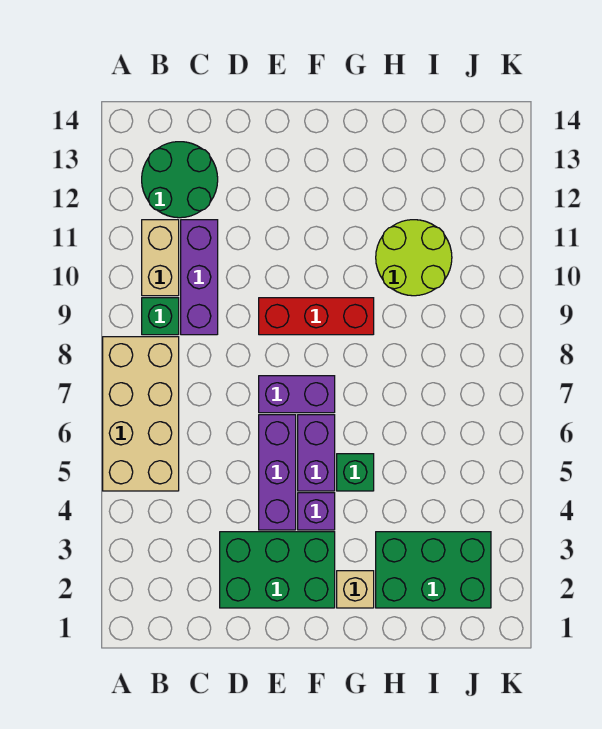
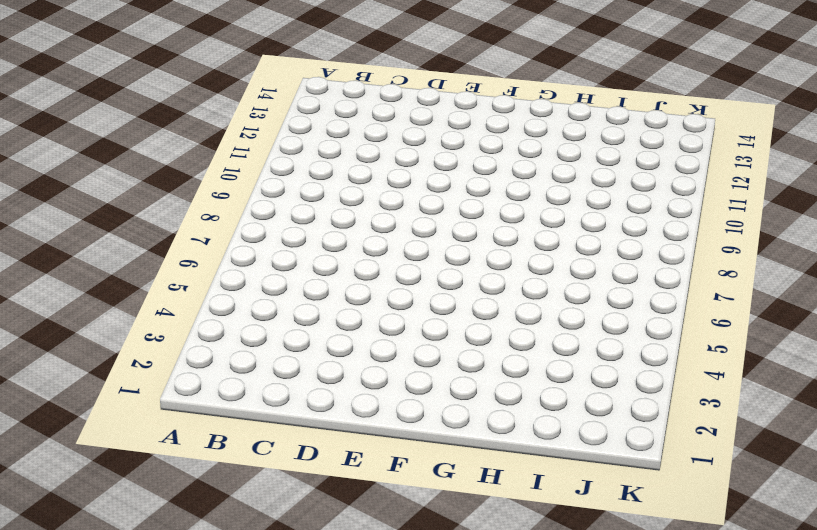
none -> tan brick A5:B8 level 1
none -> green brick B9 level 1
none -> tan brick B10:B11 level 1

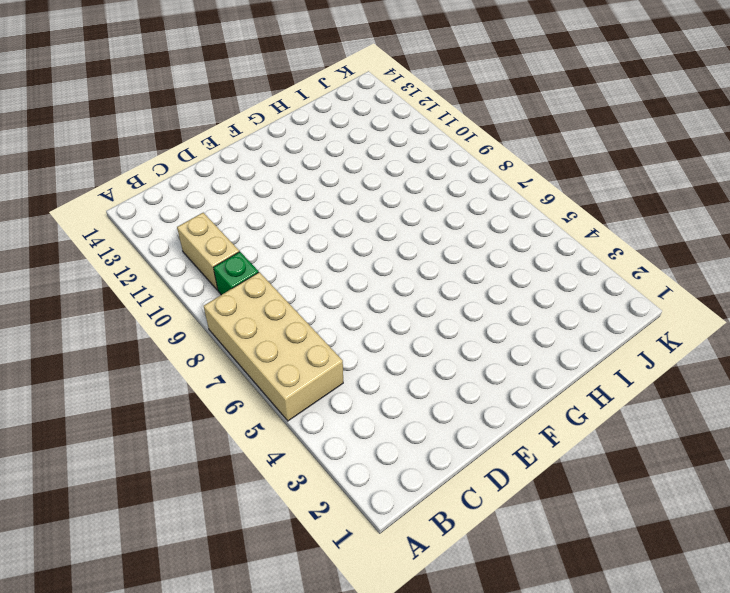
none -> green round brick B12:C13 level 1
none -> purple brick C9:C11 level 1
none -> green brick D2:F3 level 1

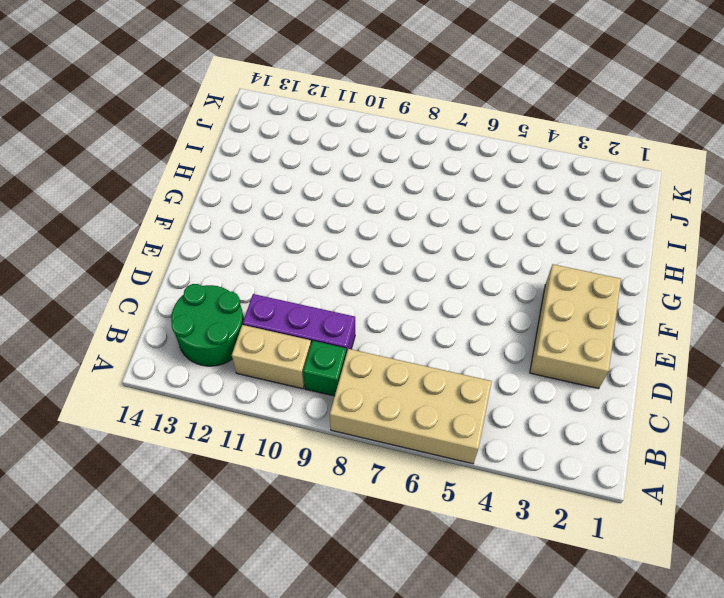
tan brick D2:F3 level 1 -> green brick D2:F3 level 1
none -> purple brick E4:E6 level 1
none -> purple brick E7:F7 level 1
none -> red brick E9:G9 level 1

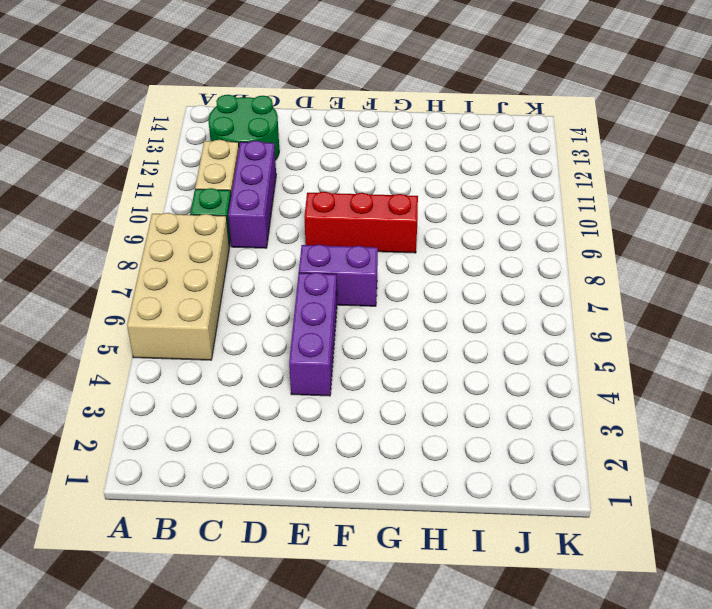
none -> green brick D2:F3 level 1
none -> purple brick F4 level 1
none -> purple brick F5:F6 level 1

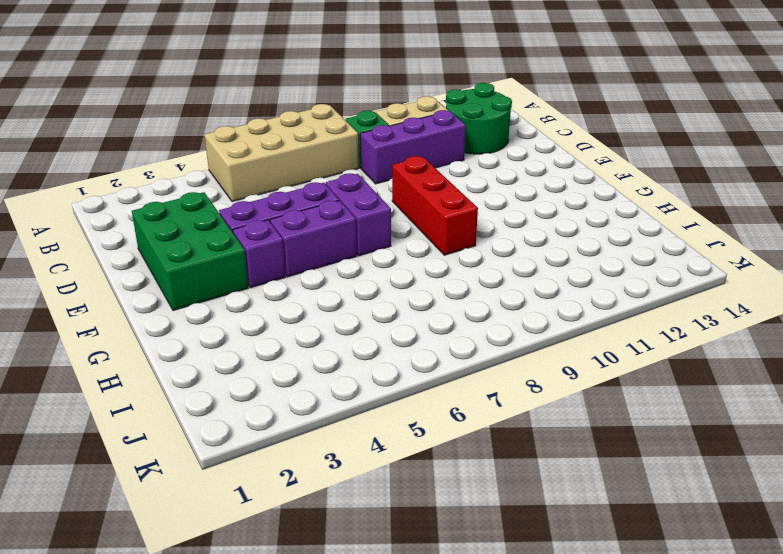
none -> tan brick G2 level 1
none -> green brick G5 level 1
none -> green brick H2:J3 level 1

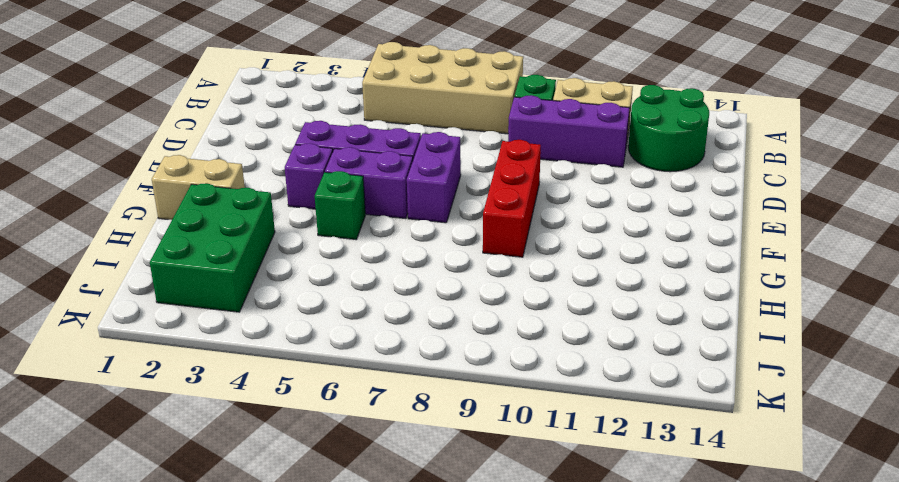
tan brick G1:G2 level 1 -> tan brick G2 level 1
none -> green brick D2:F3 level 1
none -> lime round brick H10:I11 level 1

